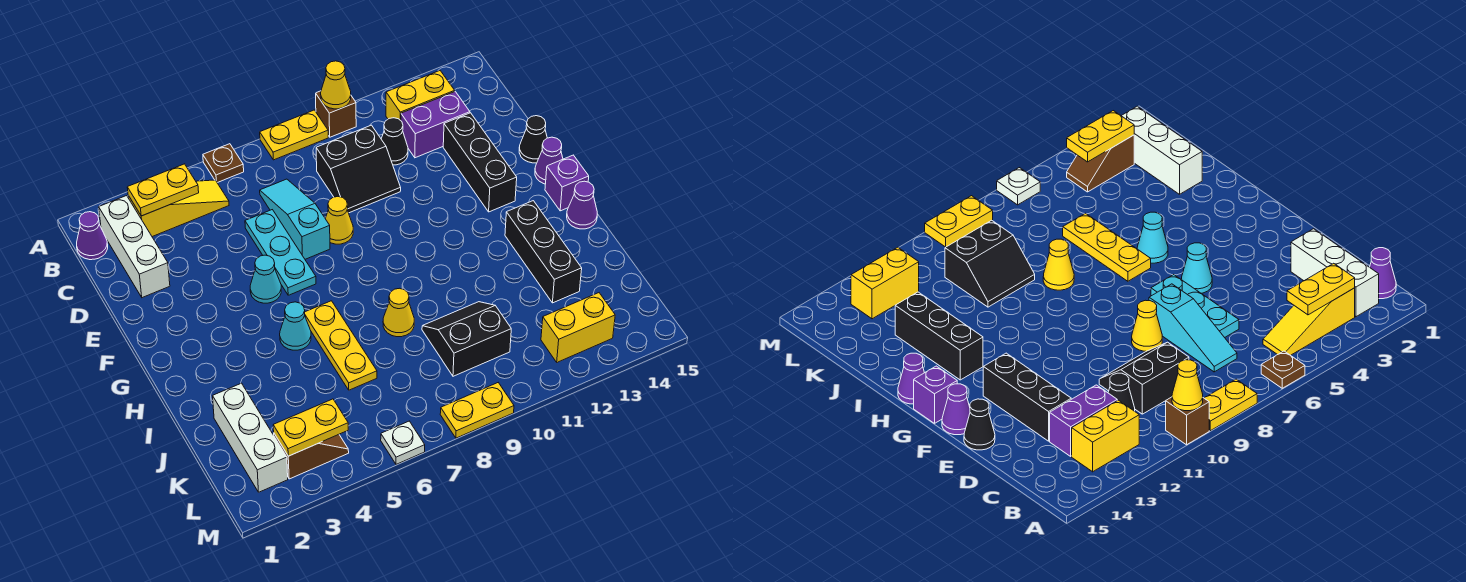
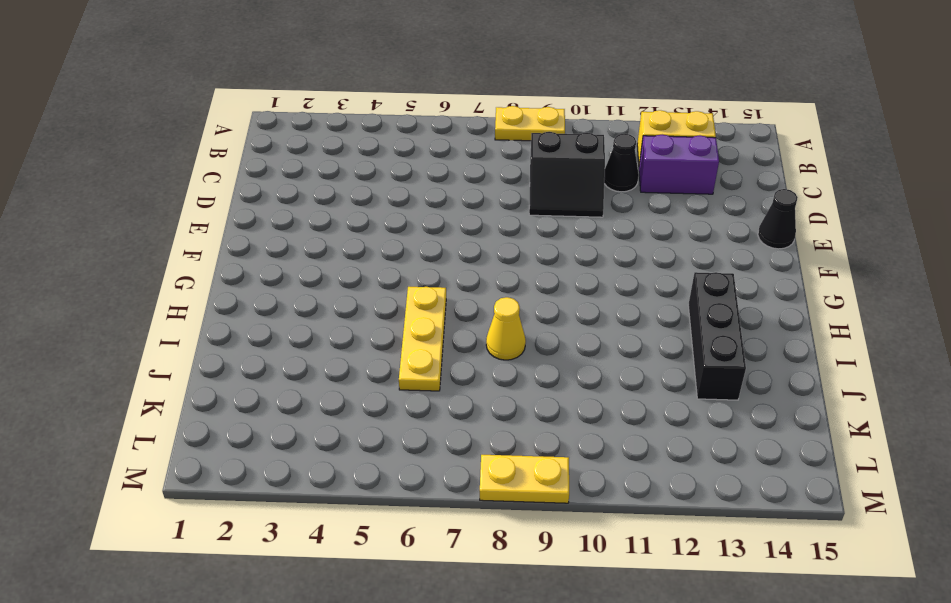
none -> brown plate A6 level 1
none -> brown brick A10 level 1
none -> purple cone B1 level 1
none -> white brick B2:D2 level 1

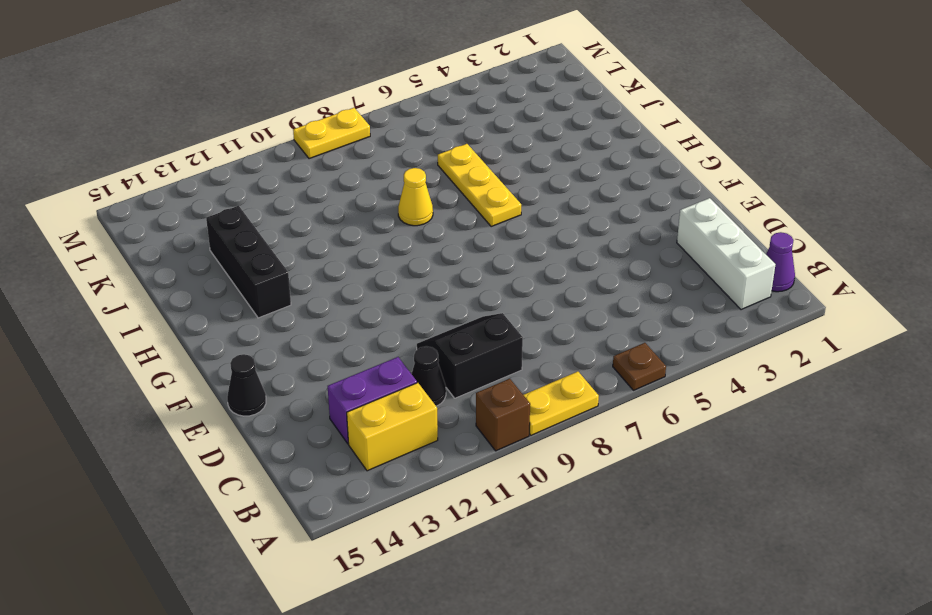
none -> yellow slope B3:B5 level 1 top 3
none -> cyan slope C7:E7 level 1 top E
none -> cyan plate D6:F6 level 1
none -> black brick D13:F13 level 1

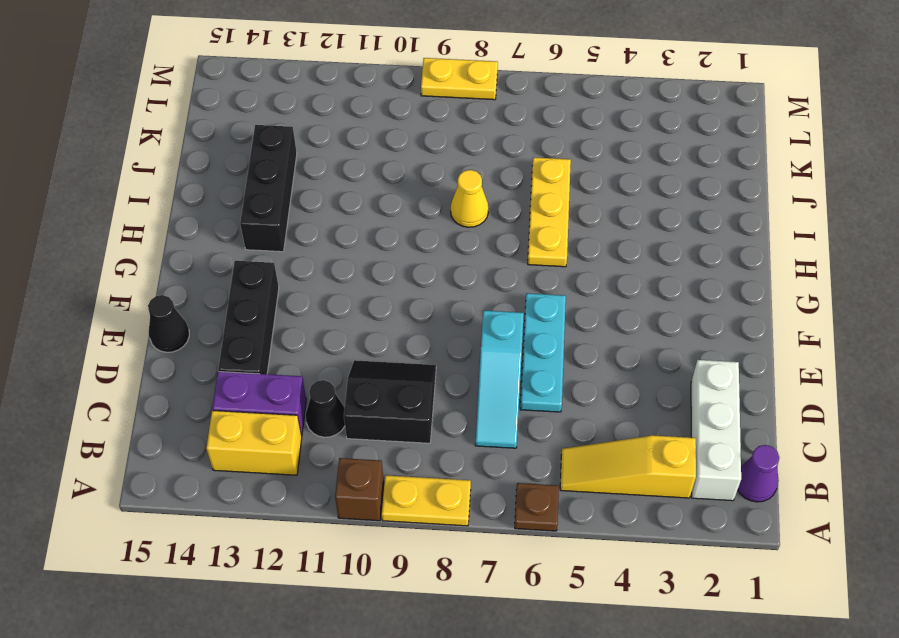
none -> yellow cone E8 level 1
none -> cyan cone F5 level 1
none -> purple cone F15 level 1
none -> purple brick G15 level 1

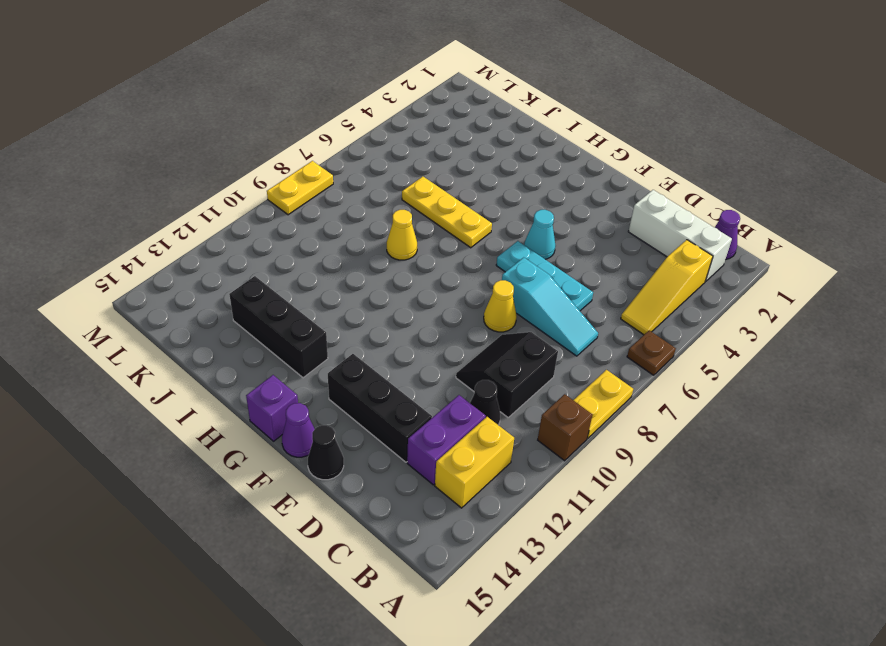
none -> cyan cone H5 level 1
none -> purple cone H15 level 1
none -> white brick J2:L2 level 1
none -> black slope J9:K10 level 1 top K

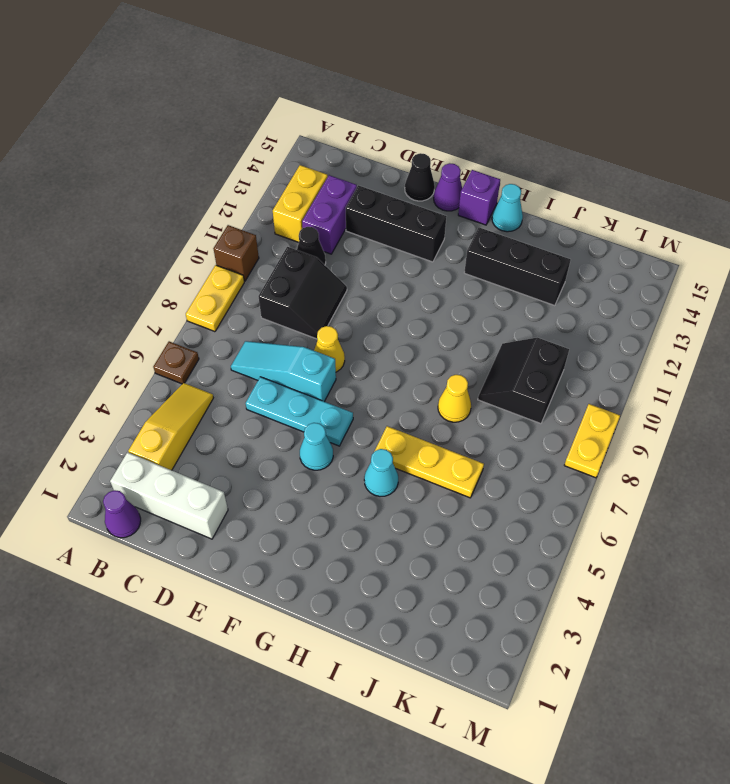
cyan cone H15 level 1 -> purple cone H15 level 1
none -> white brick J2:L2 level 1
none -> brown slope L3:L4 level 1 top 3
none -> yellow brick L12:L13 level 1
none -> white plate M6 level 1

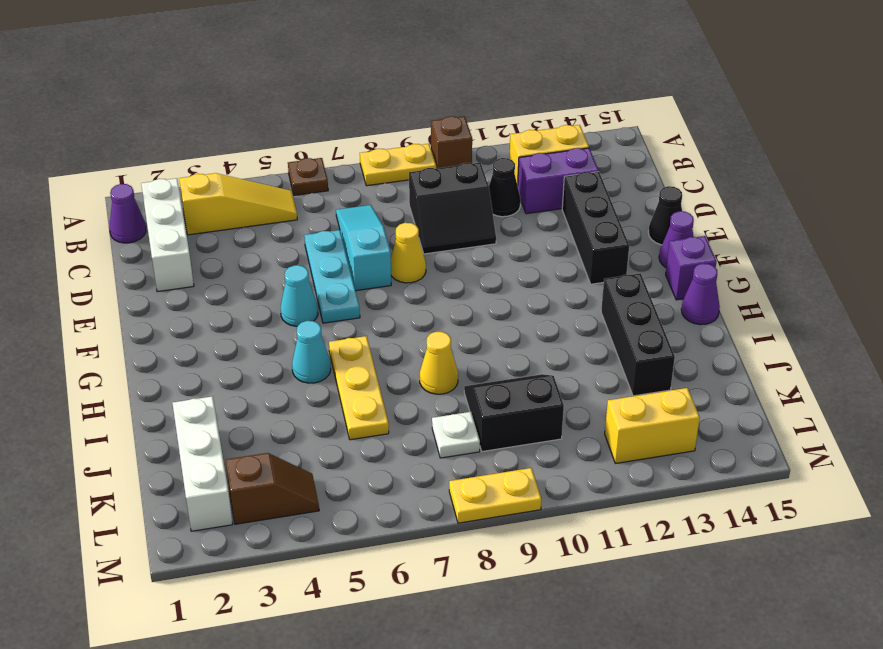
white plate K8 level 1 -> white plate M6 level 1
none -> yellow cone A10 level 2
none -> yellow plate B3:B4 level 2
none -> yellow plate L3:L4 level 2

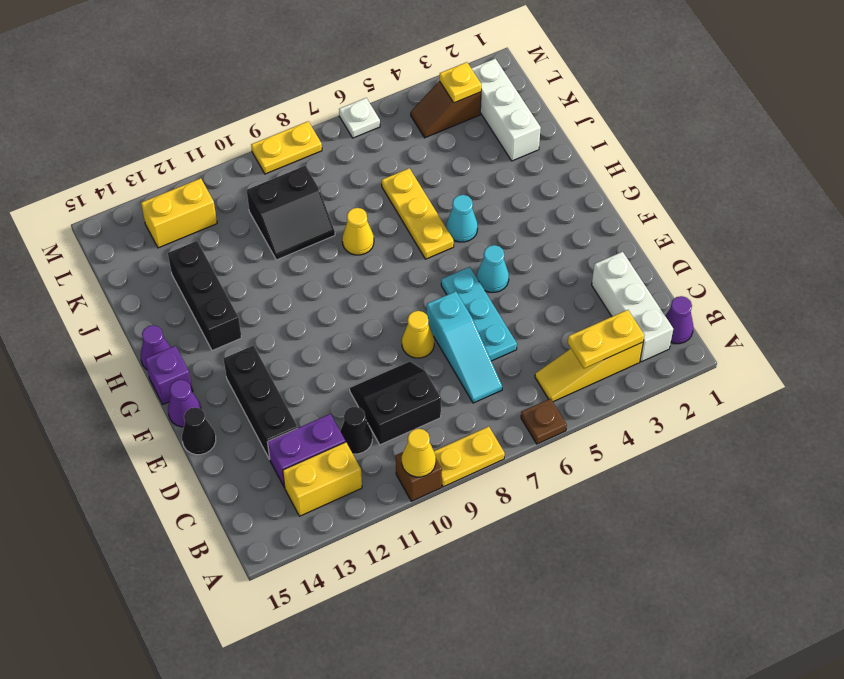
yellow plate L3 level 2 -> yellow plate L3:L4 level 2

